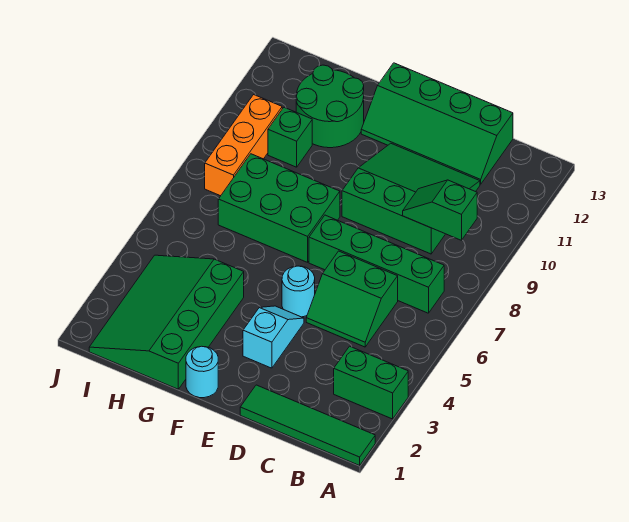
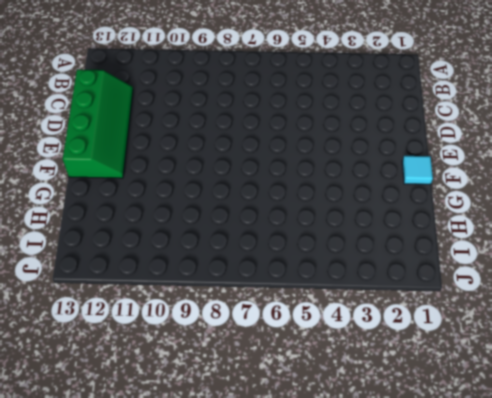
cyan tile F1 level 1 -> cyan round brick F1 level 1
none -> green tile A1:D1 level 1
none -> green brick A3:B3 level 1
none -> green brick B7:E7 level 1

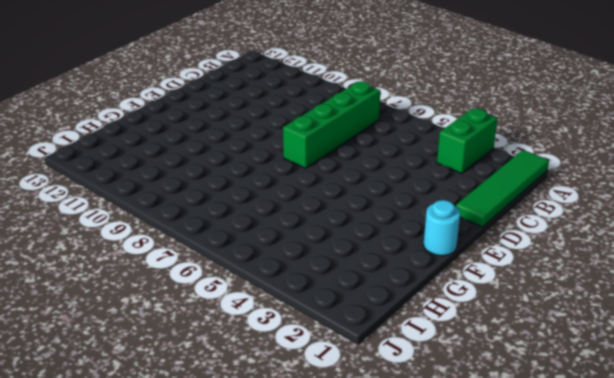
none -> green slope C5:D6 level 1 top 6
none -> green slope C9:E11 level 1 top 9
none -> green slope C12:F13 level 1 top 13

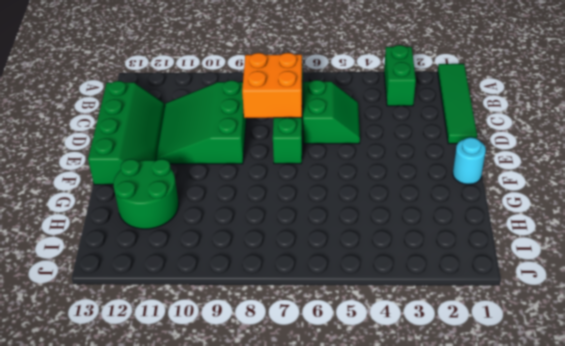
orange brick C7:D8 level 2 -> none
none -> cyan slope E3:E4 level 1 top 3
none -> cyan round brick E5 level 1
none -> green brick F7:H8 level 1

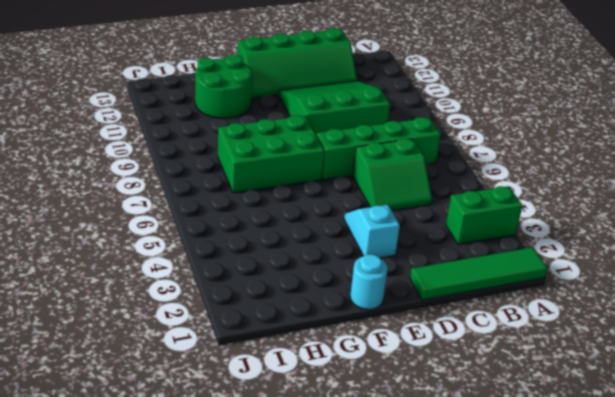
none -> cyan round brick E5 level 1
none -> green slope G1:I4 level 1 top G
none -> green brick H10 level 1

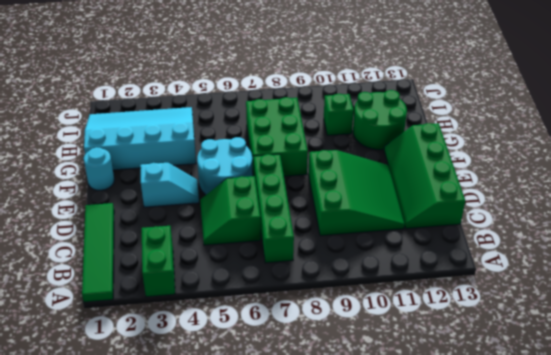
cyan round brick E5:F6 level 1 -> cyan round brick E5 level 1
cyan slope G1:I4 level 1 top G -> green slope G1:I4 level 1 top G
none -> orange brick I8:I10 level 1
none -> green slope B9:C9 level 2 top B

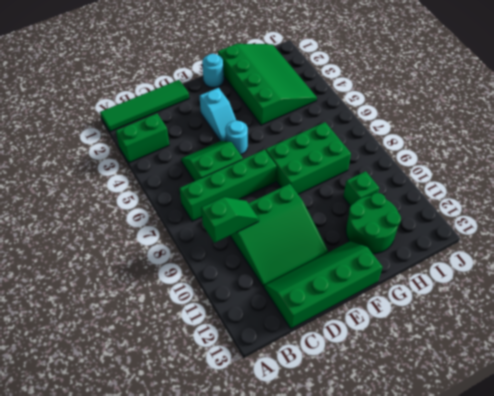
none -> orange brick I8:I10 level 1

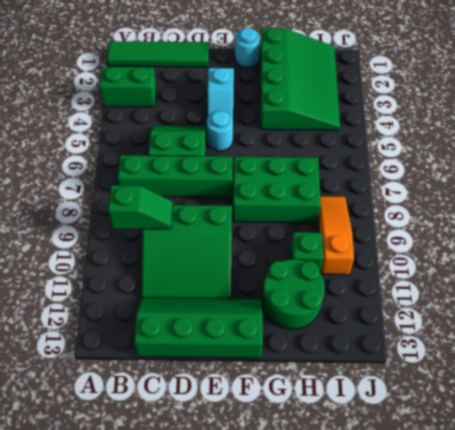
orange slope I8:I10 level 1 top 10 -> orange brick I8:I10 level 1

